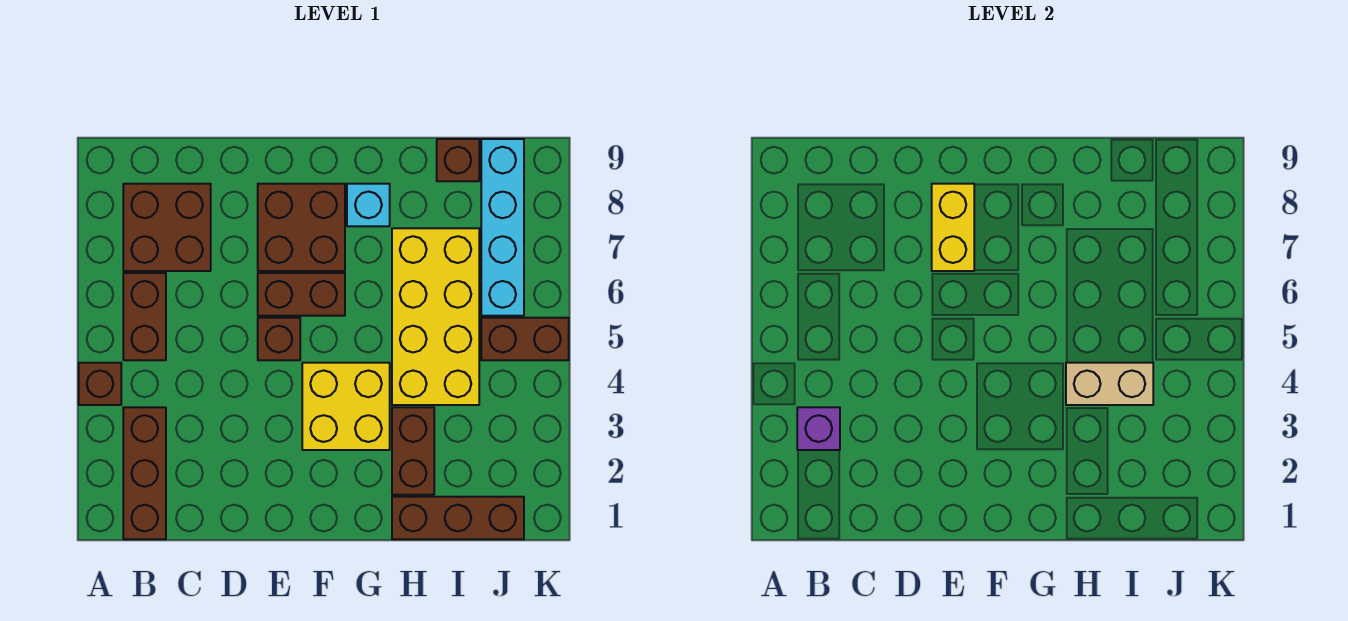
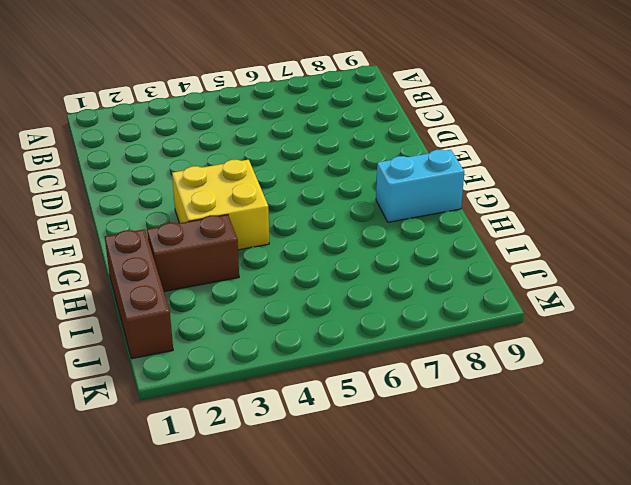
cyan brick G8:G9 level 1 -> cyan brick G8 level 1
none -> brown brick A4 level 1
none -> brown brick B1:B3 level 1
none -> brown brick B5:B6 level 1

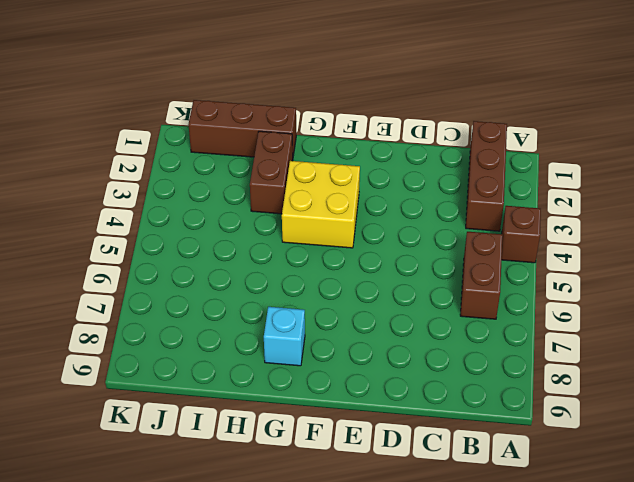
none -> brown brick B7:C8 level 1
none -> brown brick E5 level 1
none -> brown brick E6:F6 level 1

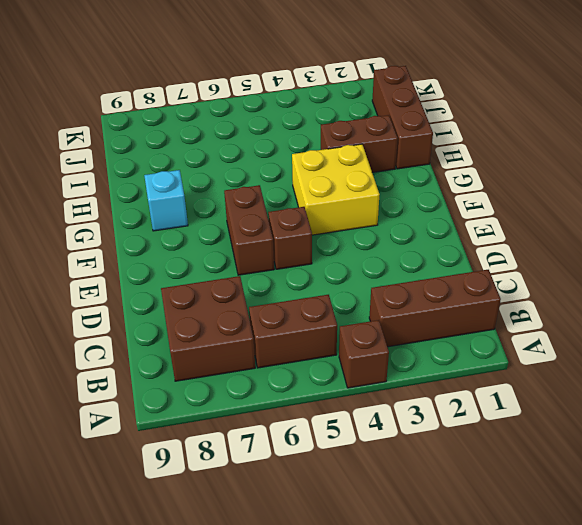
none -> brown brick E7:F8 level 1
none -> yellow brick H4:I7 level 1
none -> brown brick I9 level 1

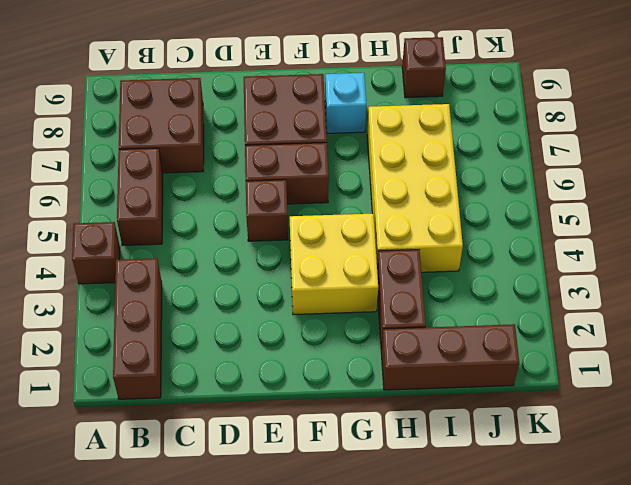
none -> brown brick J5:K5 level 1
none -> cyan brick J6:J9 level 1
none -> purple brick B3 level 2

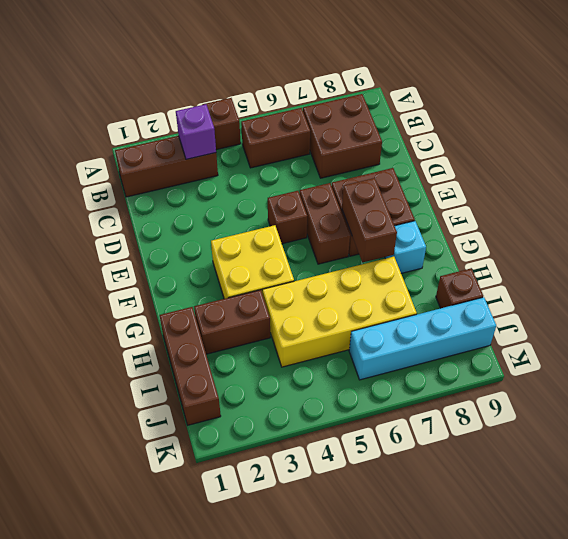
brown brick F7:G7 level 2 -> brown brick J5:K5 level 1
none -> yellow brick E7:E8 level 2
none -> tan brick H4:I4 level 2

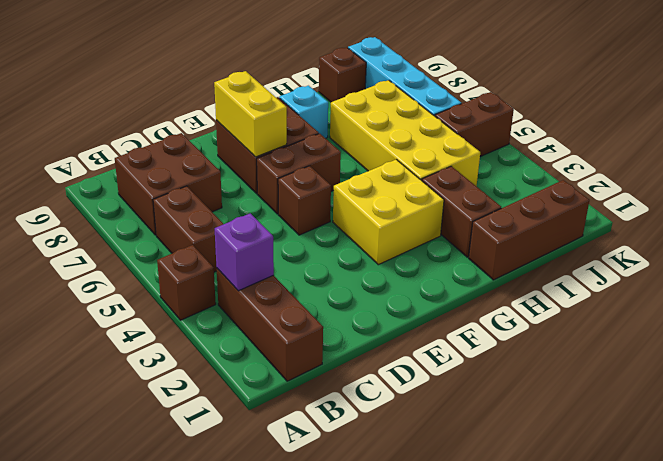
none -> tan brick H4:I4 level 2

